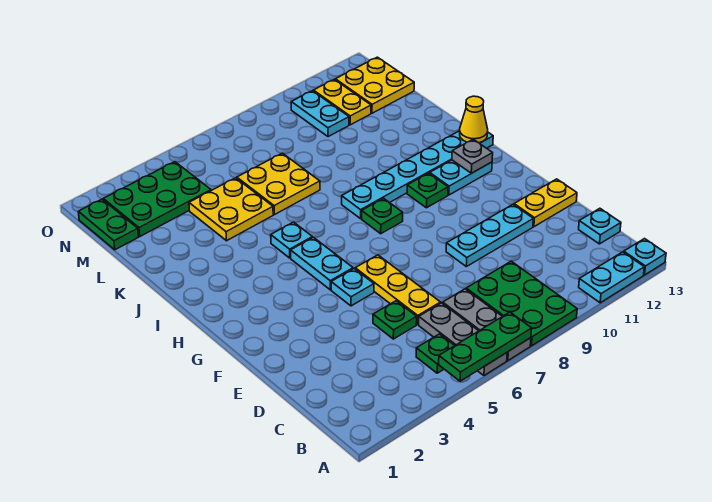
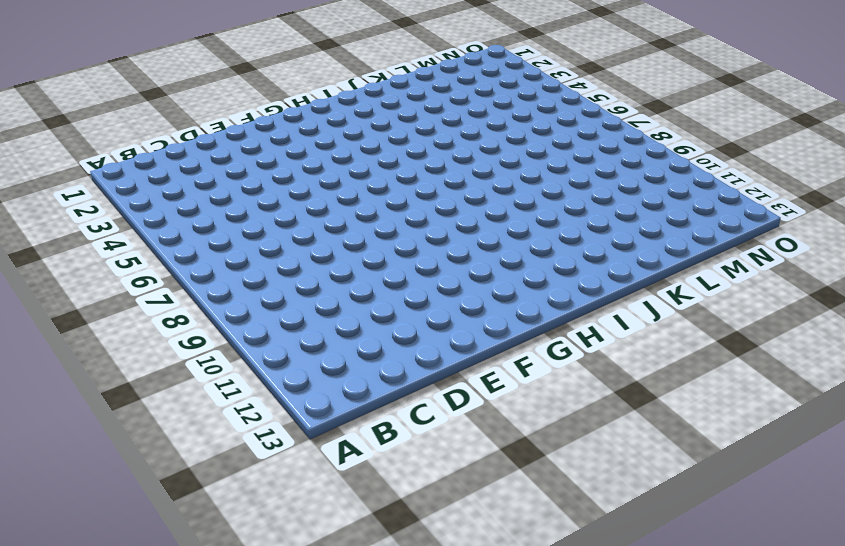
none -> grey plate A6:C6 level 1
none -> grey plate A7:C7 level 1
none -> green plate A8:C9 level 1

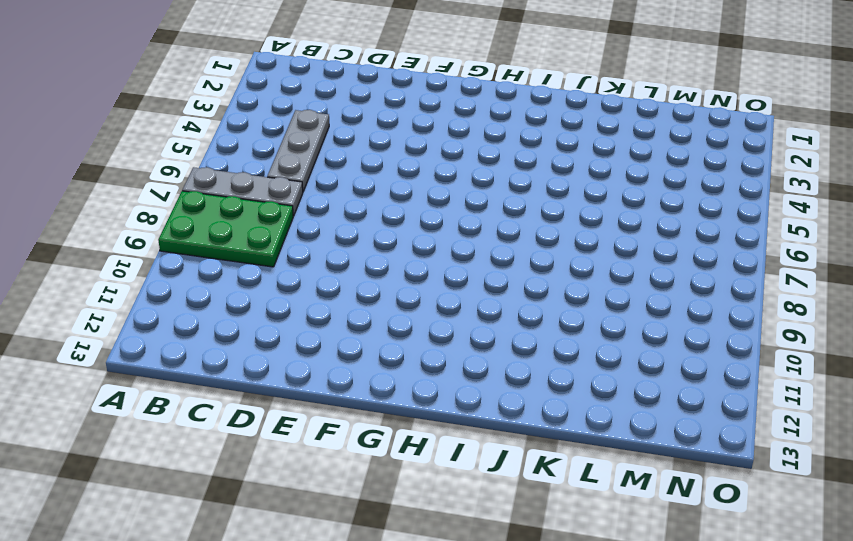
grey plate C4:C6 level 1 -> grey plate A6:C6 level 1
none -> cyan plate A11:A12 level 1
none -> cyan plate A13 level 1
none -> green plate B5 level 1

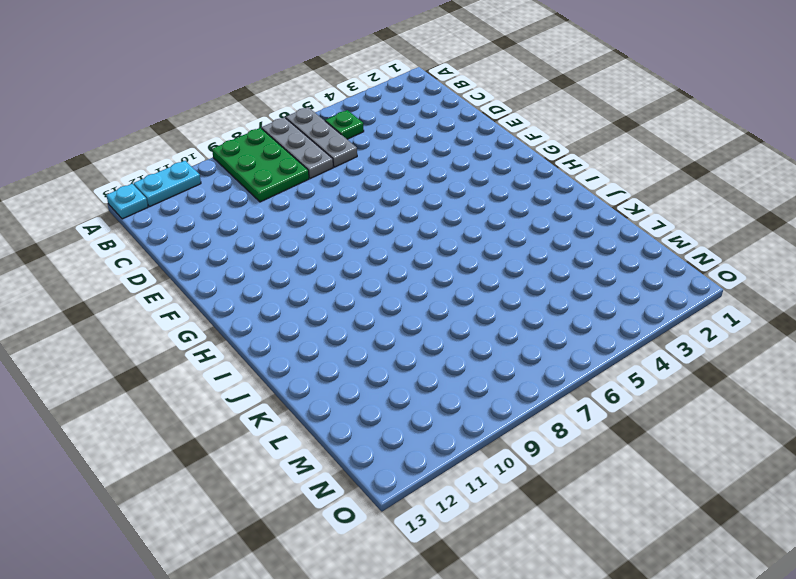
none -> cyan plate C13 level 1
none -> green plate D5 level 1
none -> yellow plate D6:F6 level 1

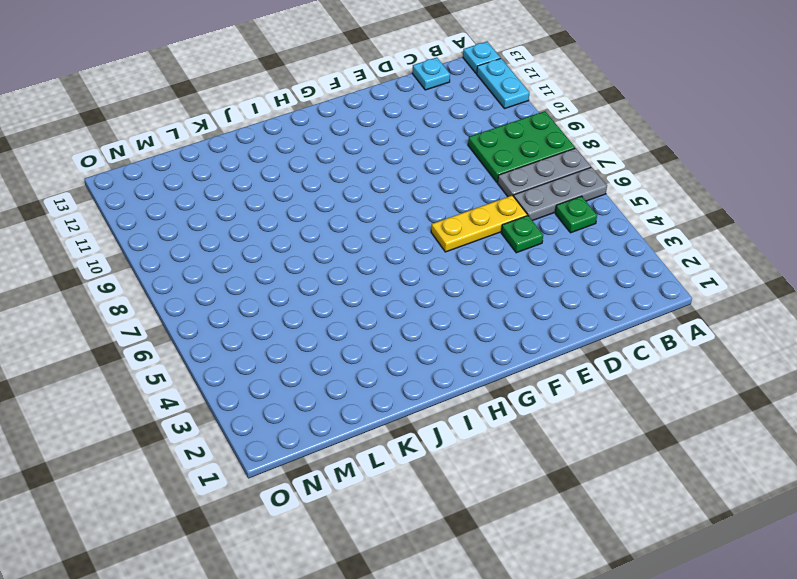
none -> cyan plate E9:E11 level 1
none -> yellow plate E12:E13 level 1
none -> cyan plate F5 level 1

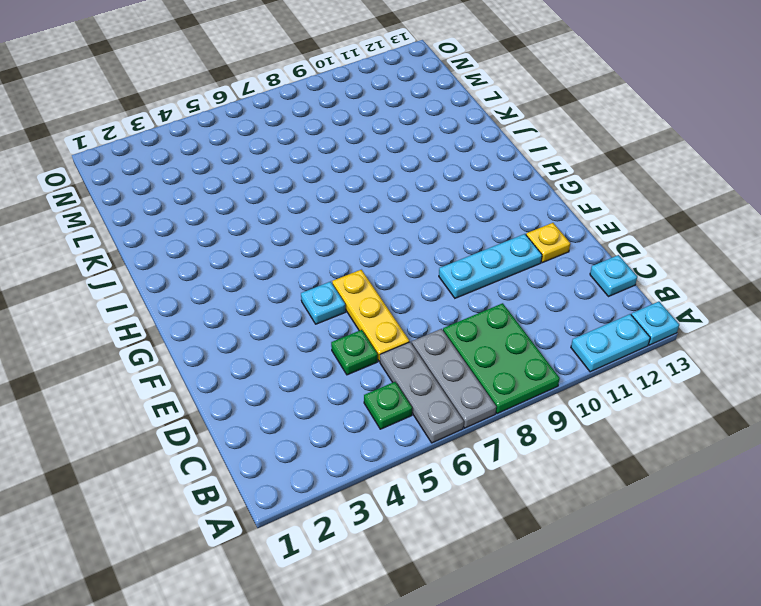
yellow plate E12 level 1 -> yellow plate E12:E13 level 1
none -> cyan plate G5:H5 level 1
none -> green plate H8 level 1
none -> green plate H10 level 1

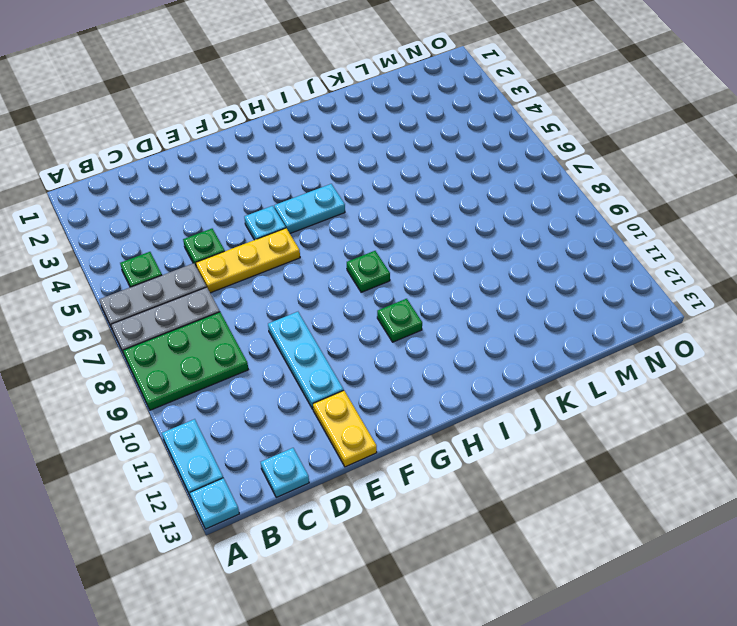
none -> cyan plate H11:H12 level 1
none -> cyan plate I5 level 1
none -> cyan plate I8:I13 level 1

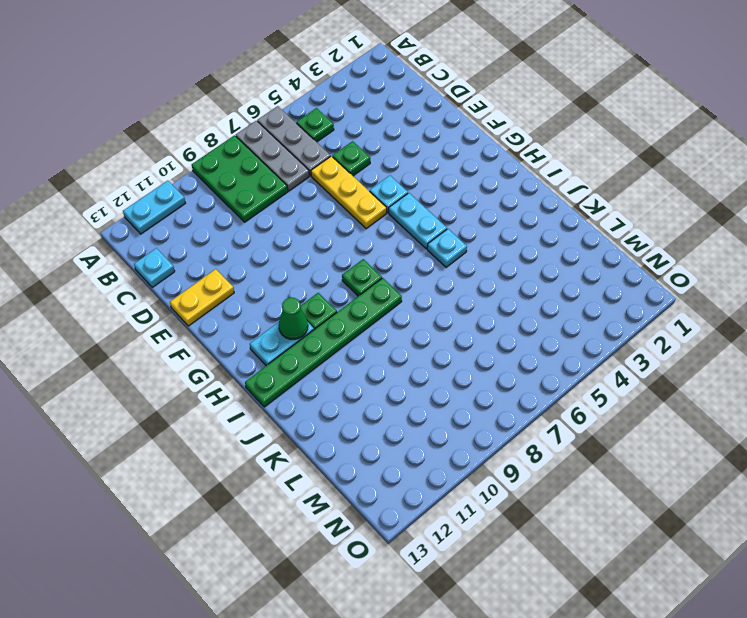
green cone H11 level 2 -> none
green plate I8:I13 level 1 -> cyan plate I8:I13 level 1
none -> cyan plate A13 level 1
none -> cyan plate E9:E11 level 1
none -> yellow plate K4:L5 level 1

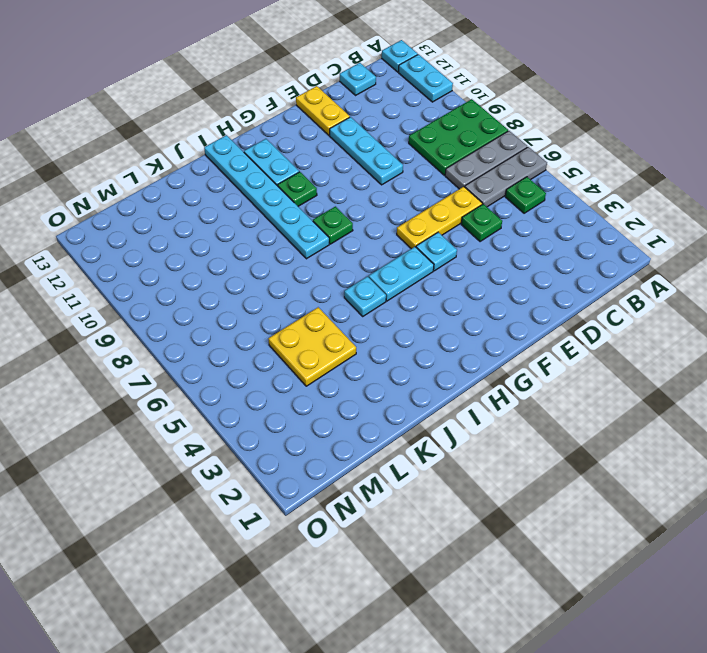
none -> yellow plate K6:L7 level 1
none -> green plate M1:N1 level 1
none -> green plate M2:N4 level 1

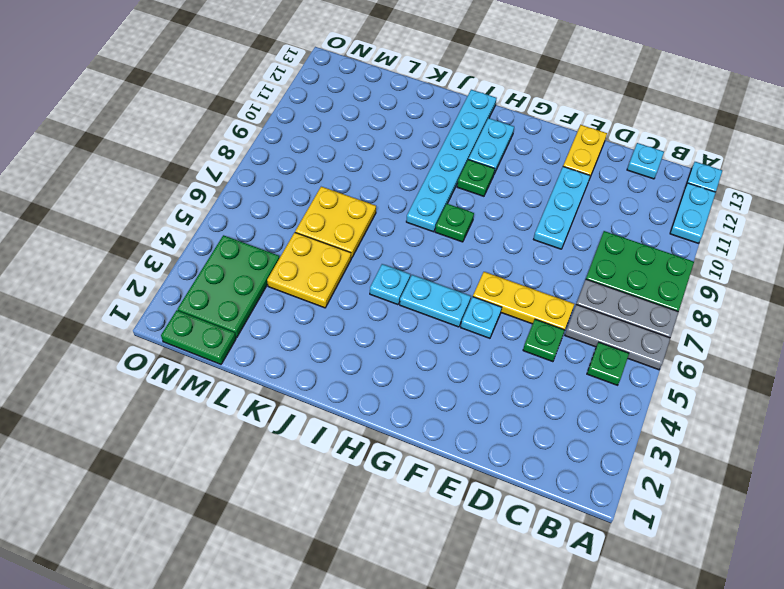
none -> cyan plate M10:N10 level 1
none -> yellow plate M11:N11 level 1
none -> yellow plate M12:N13 level 1

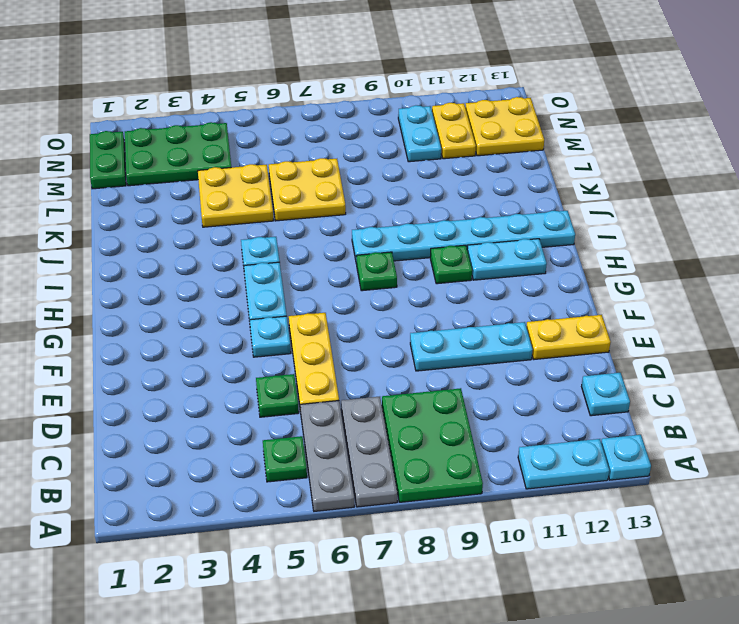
none -> green plate A5:A7 level 2
none -> grey plate H12 level 2
none -> yellow cone I13 level 2

